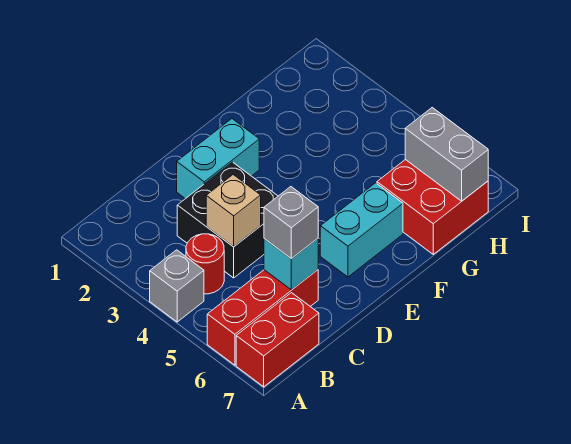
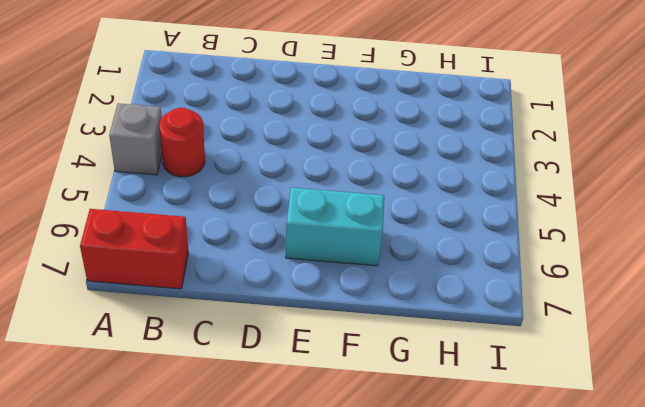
none -> red brick A6:C6 level 1
none -> black brick C3:D4 level 1
none -> cyan brick D2:E2 level 1

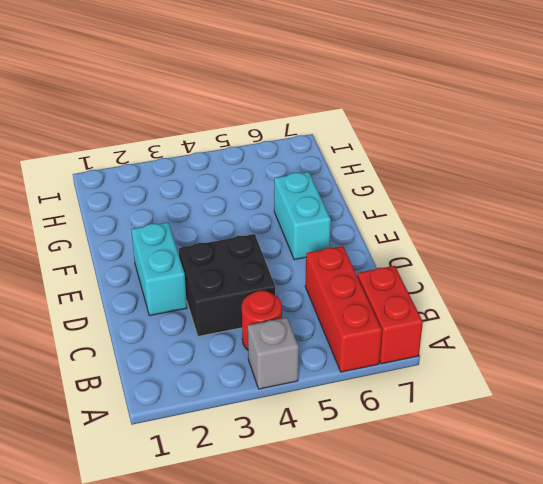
none -> red brick G6:H7 level 1
none -> tan brick C4 level 2
none -> cyan brick C6 level 2

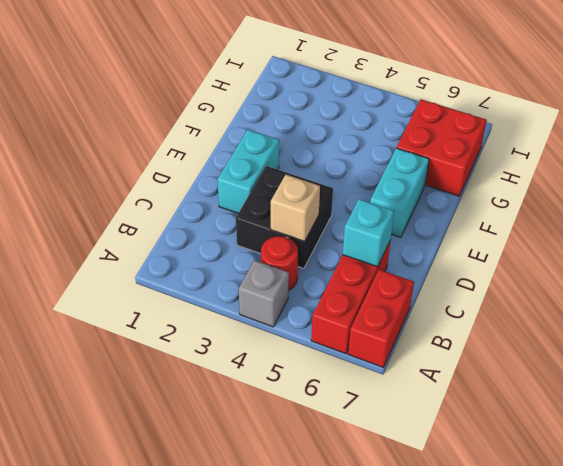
none -> grey brick H6:H7 level 2
none -> grey brick C6 level 3

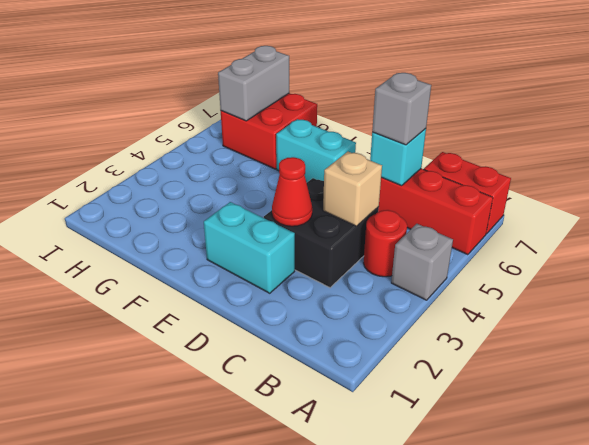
red cone D3 level 2 -> none

